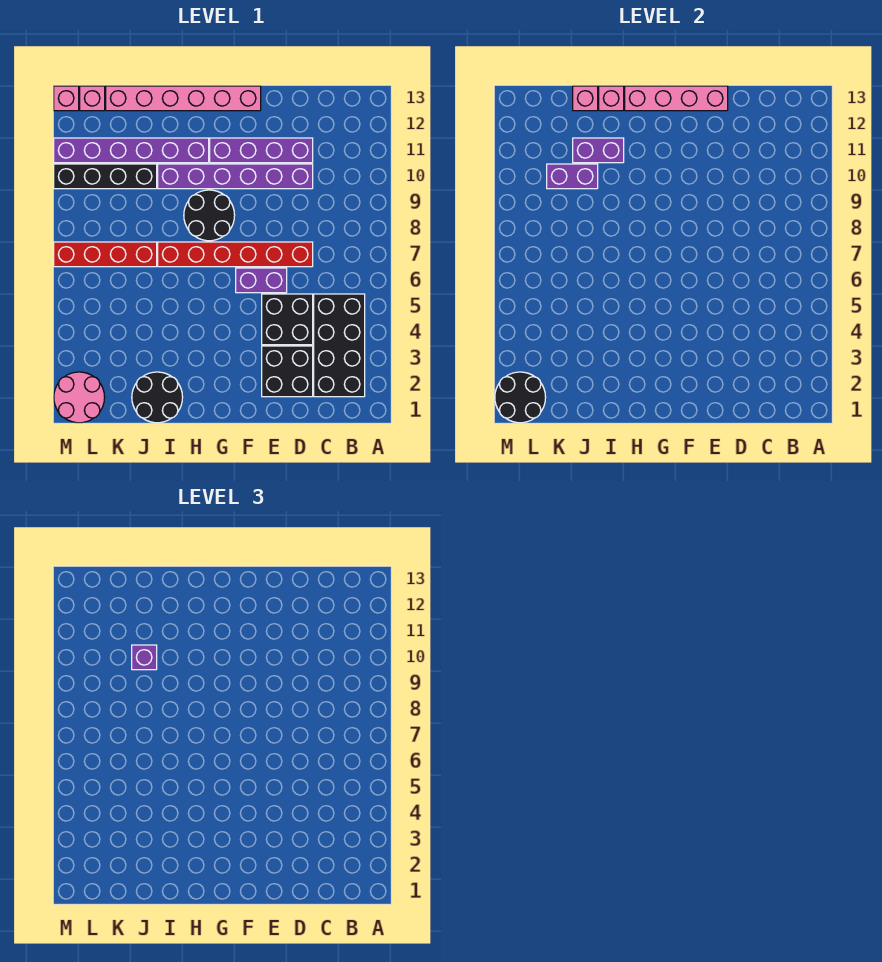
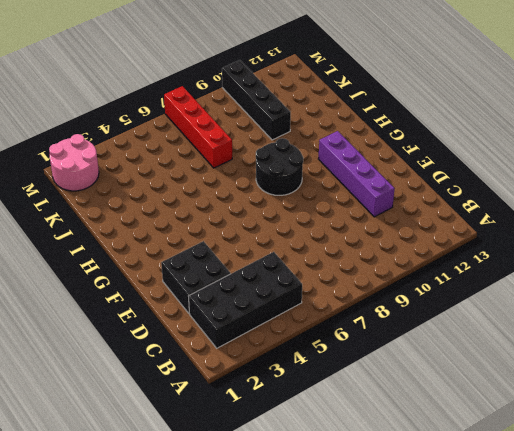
none -> black brick D4:E5 level 1
none -> red brick D7:I7 level 1
none -> purple brick D10:I10 level 1

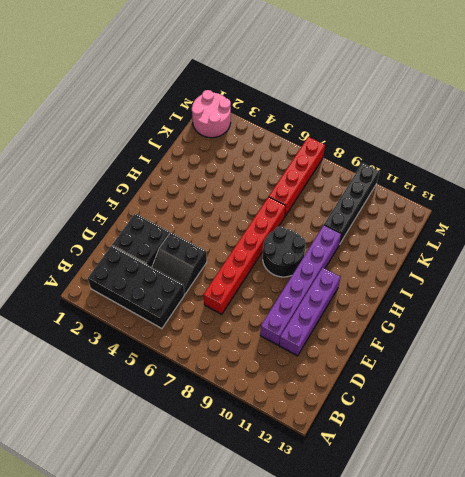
black slope D4:E5 level 1 top E -> black brick D4:E5 level 1
none -> purple brick E6:F6 level 1
none -> pink brick F13:K13 level 1
none -> purple brick H11:M11 level 1

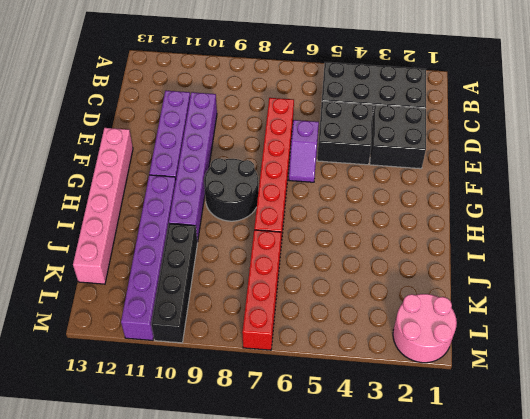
purple slope E6:F6 level 1 top E -> purple brick E6:F6 level 1
none -> black round brick I1:J2 level 1
none -> pink brick L13 level 1
none -> pink brick M13 level 1

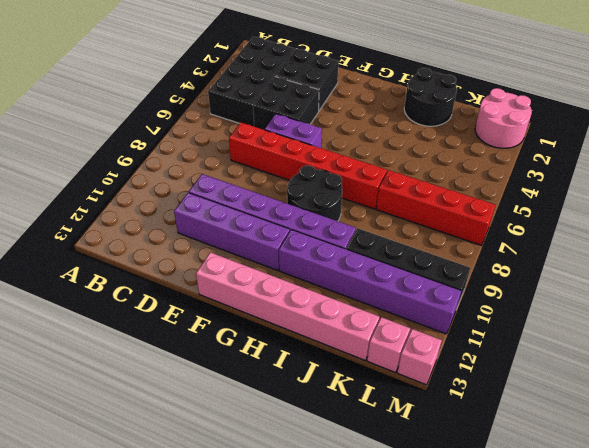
none -> pink brick E13:H13 level 2
none -> purple brick I11:J11 level 2
none -> pink brick I13 level 2

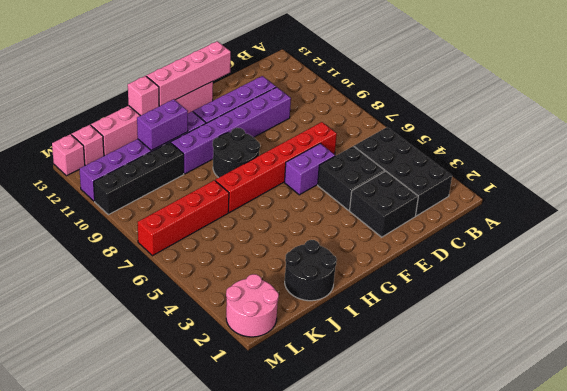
none -> purple brick J10:K10 level 2
none -> pink brick J13 level 2
none -> black round brick L1:M2 level 2

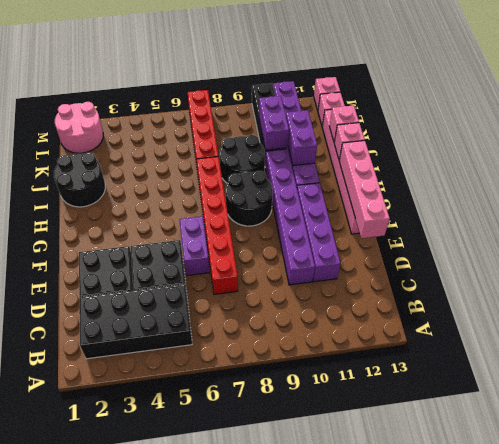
black round brick I8:J9 level 1 -> black round brick L1:M2 level 2
none -> purple brick J10 level 3

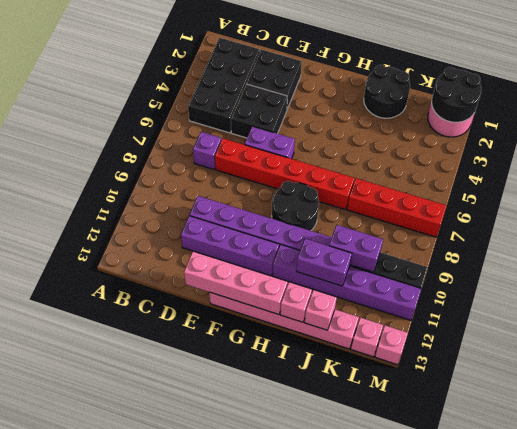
purple brick C7 level 1 -> purple brick J10 level 3

